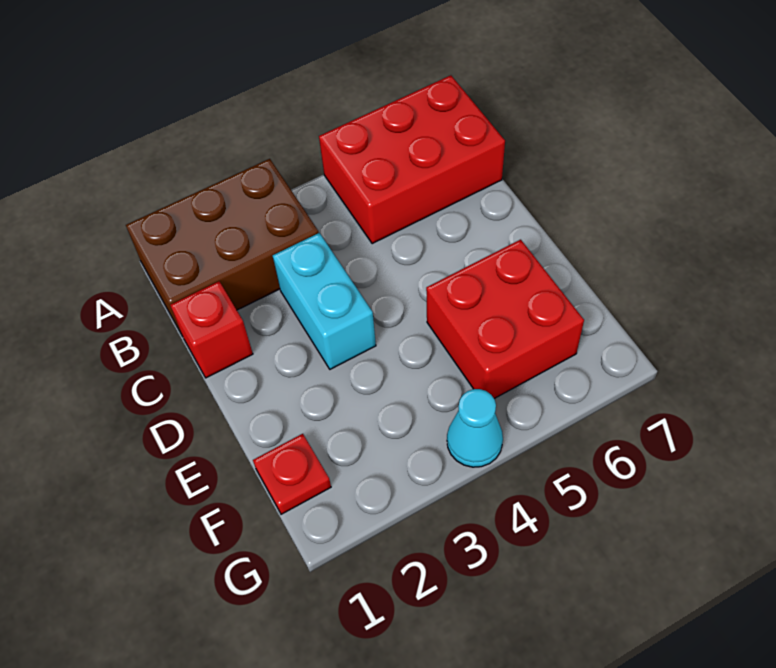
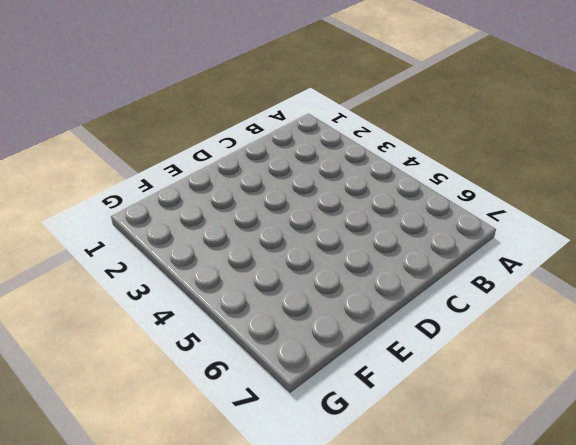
none -> brown brick A1:B3 level 1
none -> red brick A5:B7 level 1

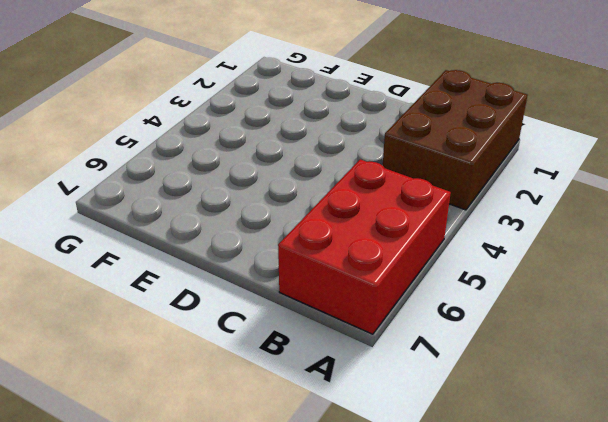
none -> red brick C1 level 1
none -> cyan brick C3:D3 level 1

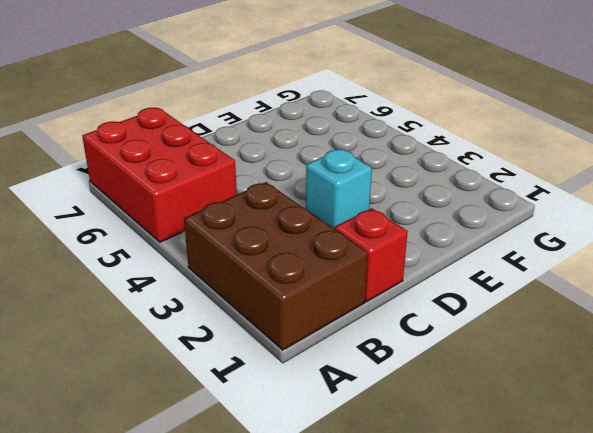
cyan brick D3 level 1 -> cyan brick C3:D3 level 1
none -> red brick E5:F6 level 1
none -> red plate F1 level 1

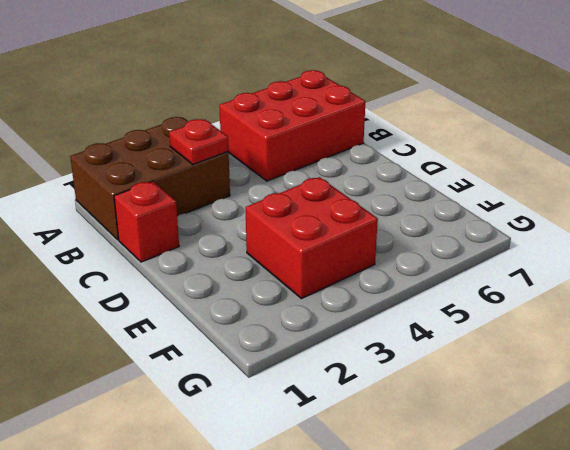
red plate B3 level 2 -> red plate F1 level 1
red brick E3:F4 level 1 -> red brick E5:F6 level 1
none -> cyan brick C3:D3 level 1
none -> cyan cone G4 level 1

